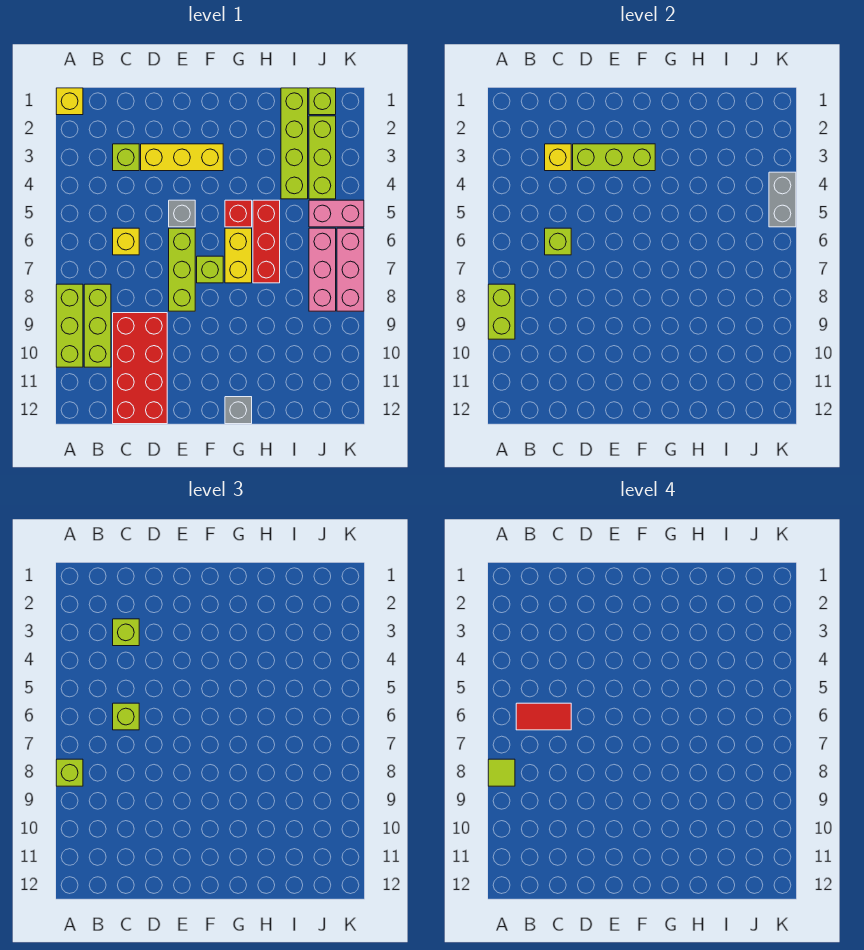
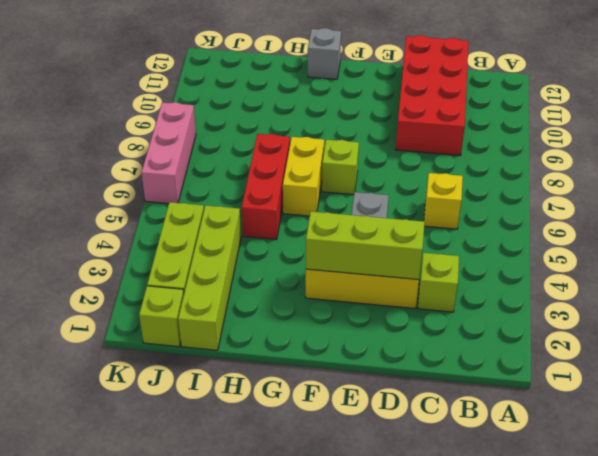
none -> yellow brick A1 level 1
none -> lime brick A8:A10 level 1
none -> lime brick B8:B10 level 1
none -> lime brick E6:E8 level 1

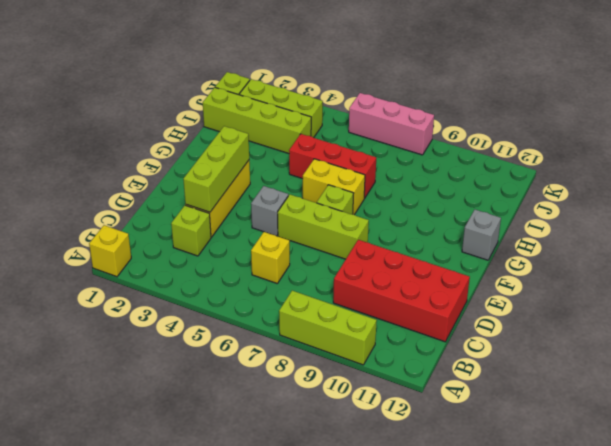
none -> lime brick B8:B10 level 1
none -> red brick G5 level 1
none -> pink brick J5:K5 level 1
none -> pink brick J6:J8 level 1

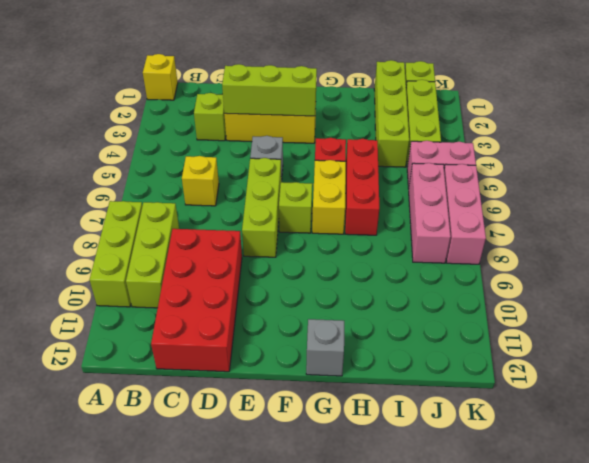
none -> lime brick A8:A9 level 2
none -> yellow brick C3 level 2
none -> lime brick C6 level 2
none -> grey brick K4:K5 level 2

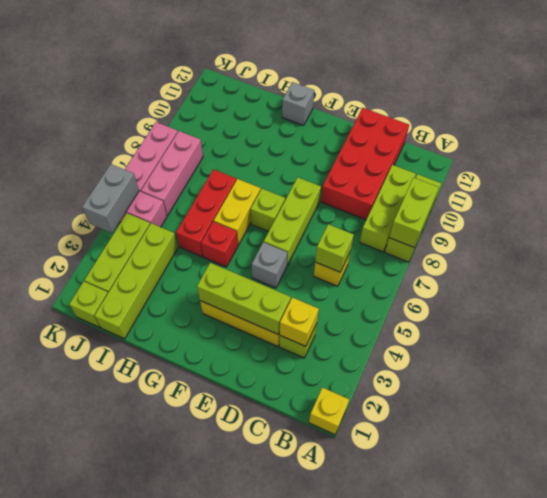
none -> lime brick A8 level 3
none -> lime brick C3 level 3
none -> lime brick C6 level 3
none -> lime tile A8 level 4

